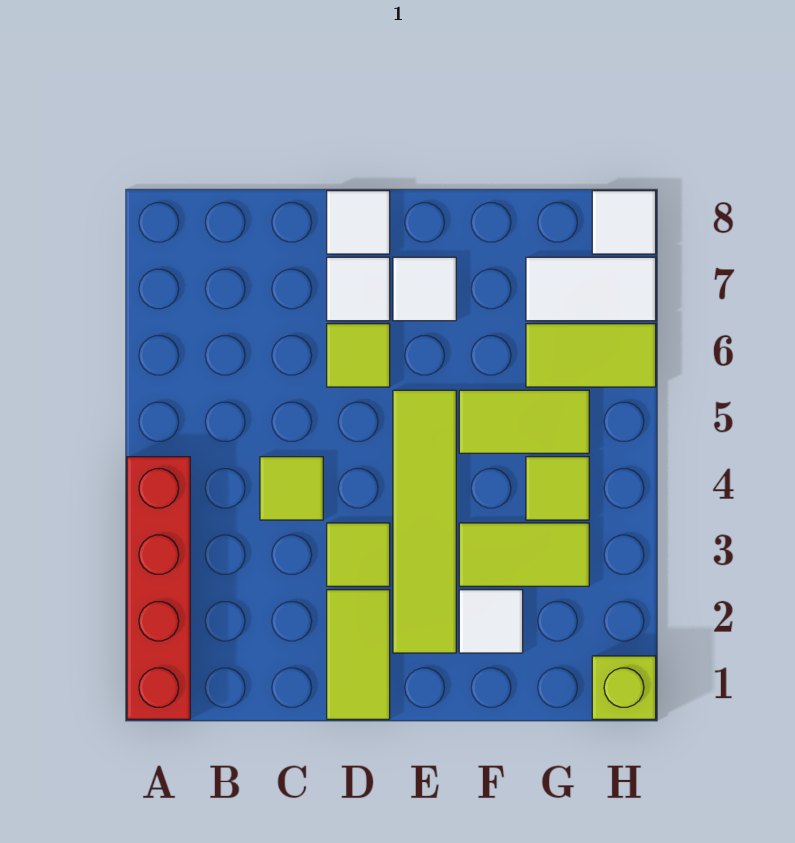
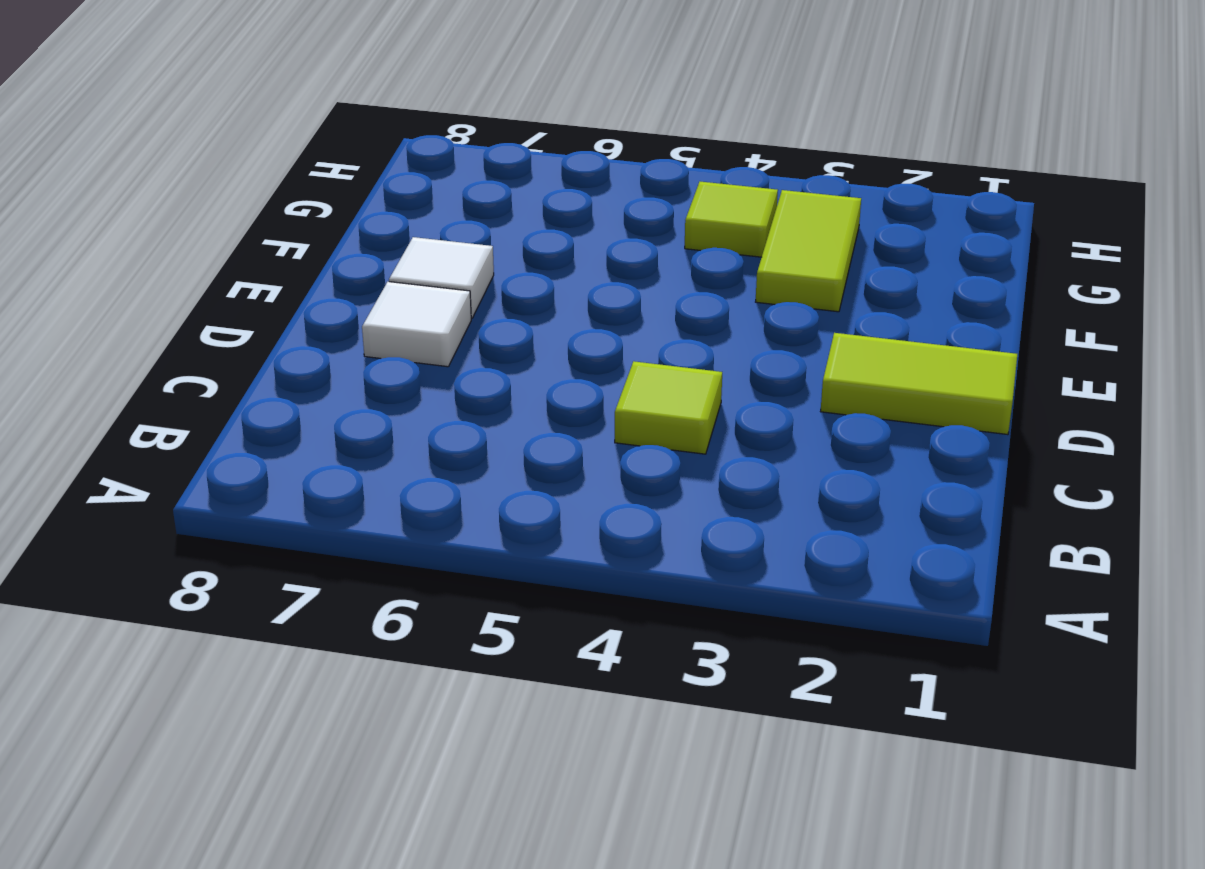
none -> red brick A1:A4 level 1
none -> lime tile D3 level 1
none -> lime tile D6 level 1

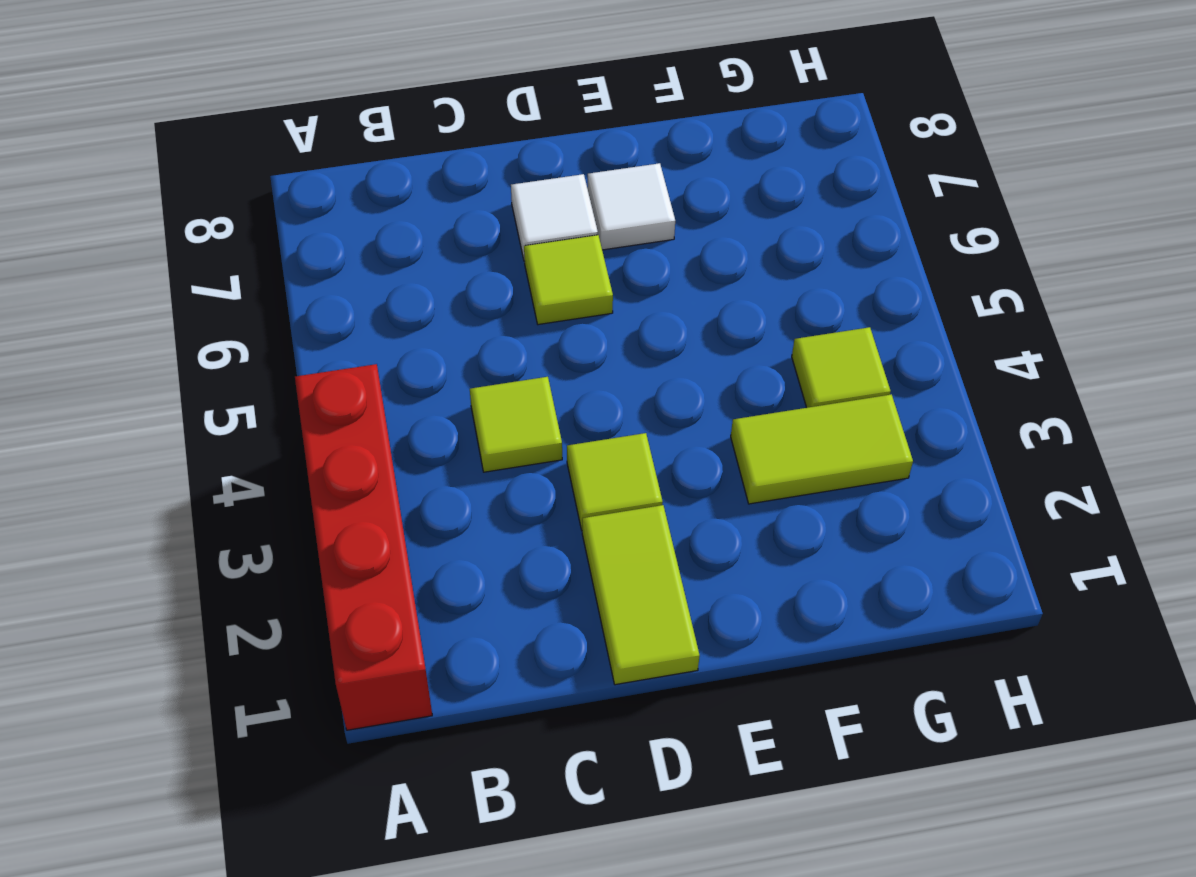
none -> white tile D8 level 1
none -> lime tile E2:E5 level 1
none -> white tile F2 level 1

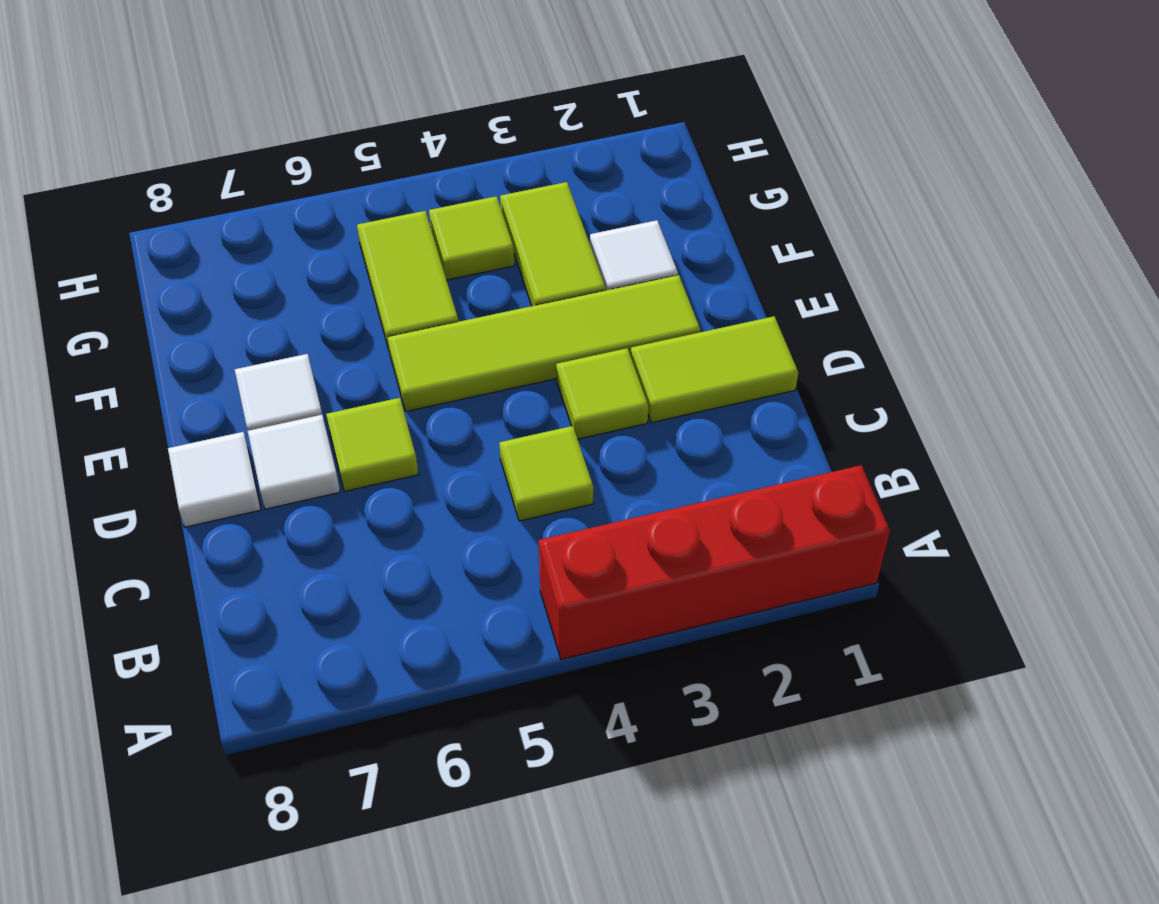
none -> lime tile G6:H6 level 1
none -> white tile G7:H7 level 1
none -> lime brick H1 level 1

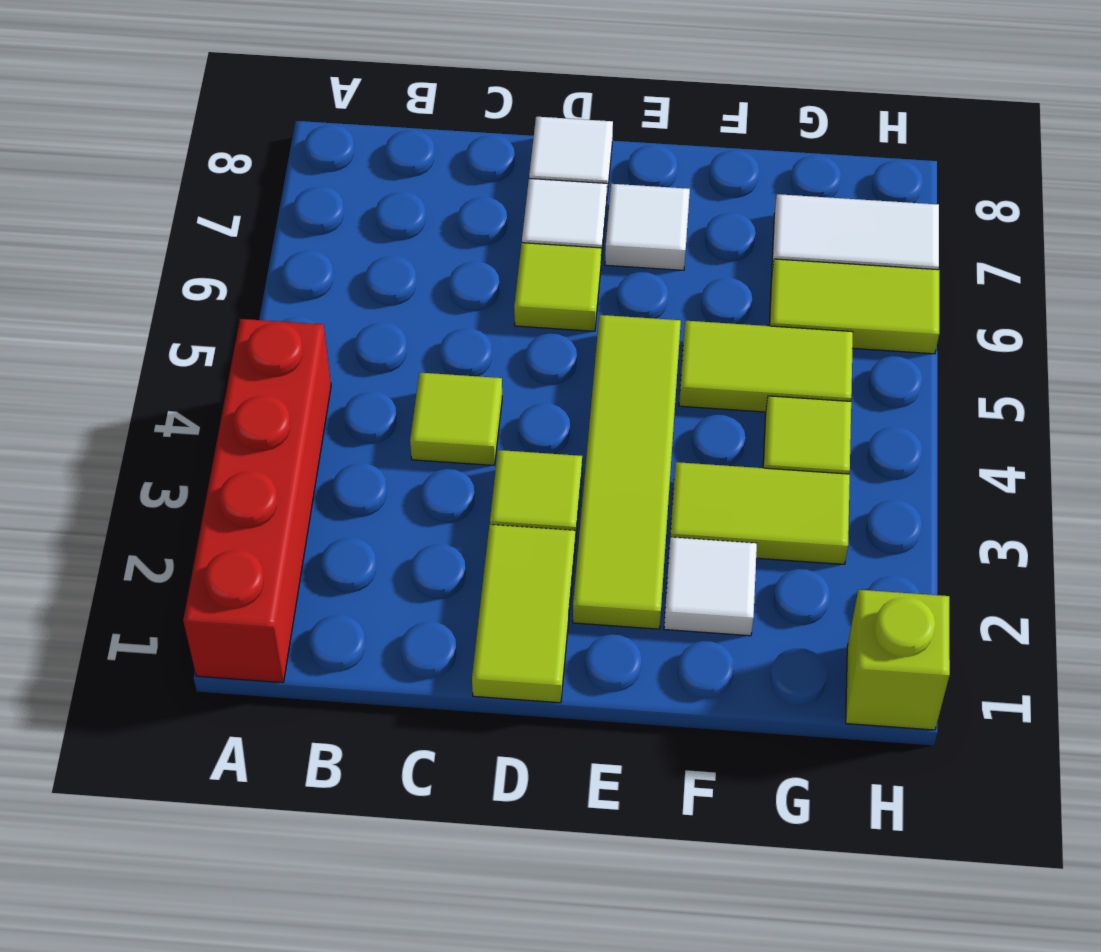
none -> white tile H8 level 1

